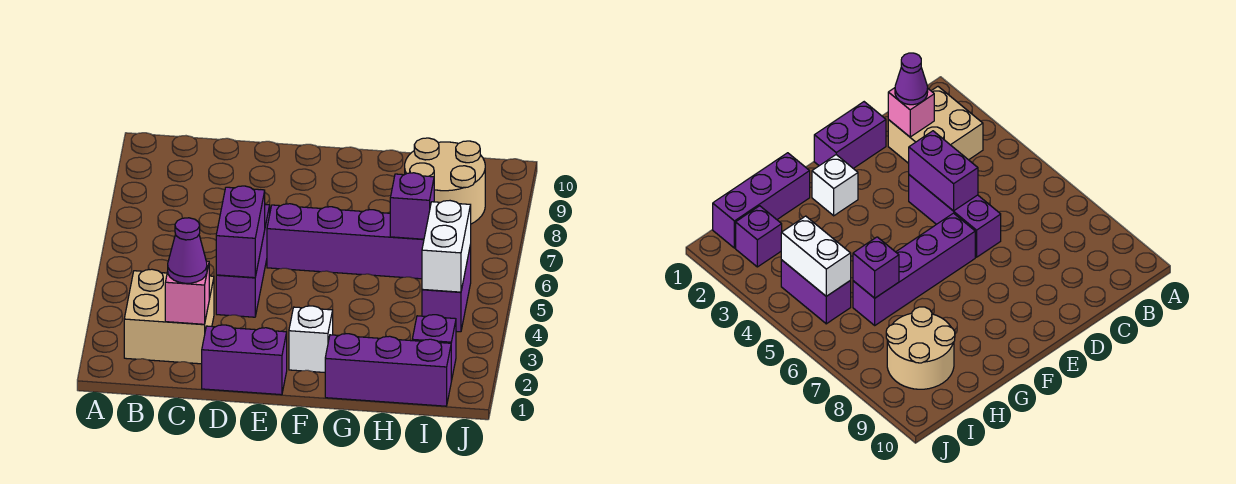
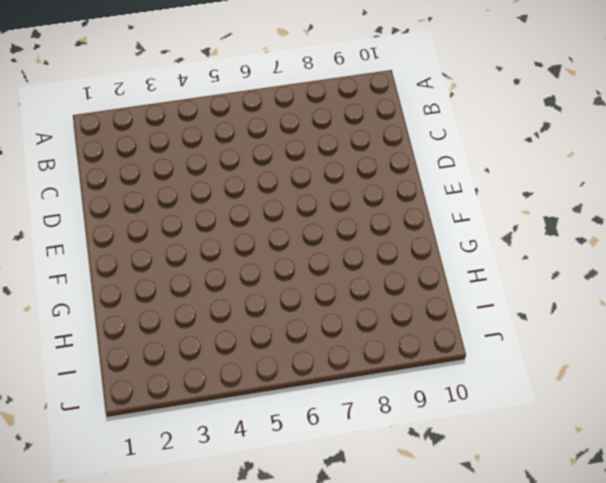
none -> tan brick B2:C3 level 1
none -> purple brick D1:E1 level 1
none -> purple brick D4:D6 level 1

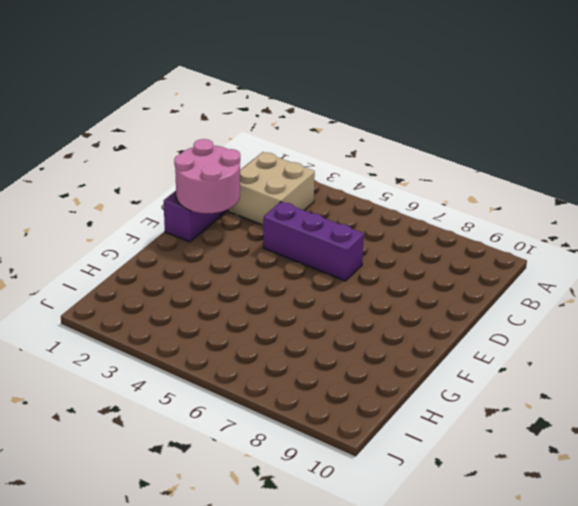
pink round brick D1:E2 level 2 -> none
none -> purple brick E6:H6 level 1
none -> white brick F2 level 1
none -> purple brick G1:I1 level 1

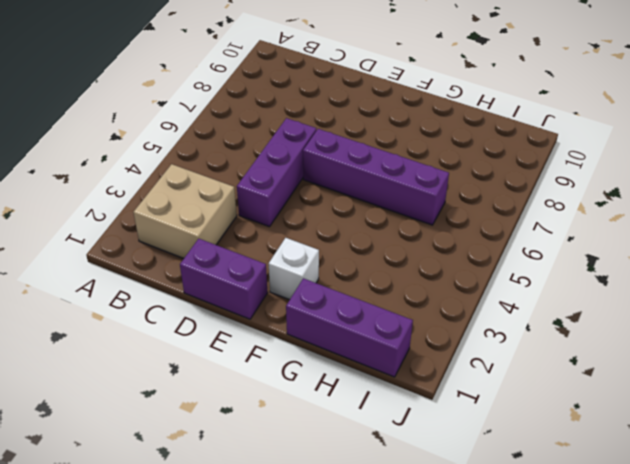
none -> tan round brick H8:I9 level 1
none -> purple brick I2 level 1
none -> purple brick I4:I5 level 1

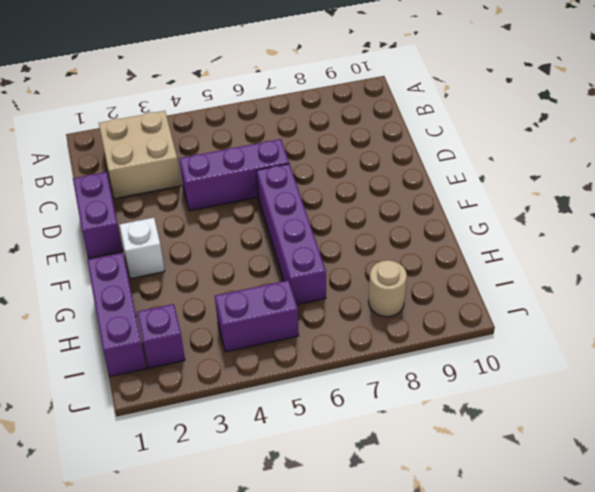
tan round brick I8 level 1 -> tan round brick H8:I9 level 1
none -> pink brick C2 level 2
none -> purple brick D4:D5 level 2
none -> purple brick H6 level 2

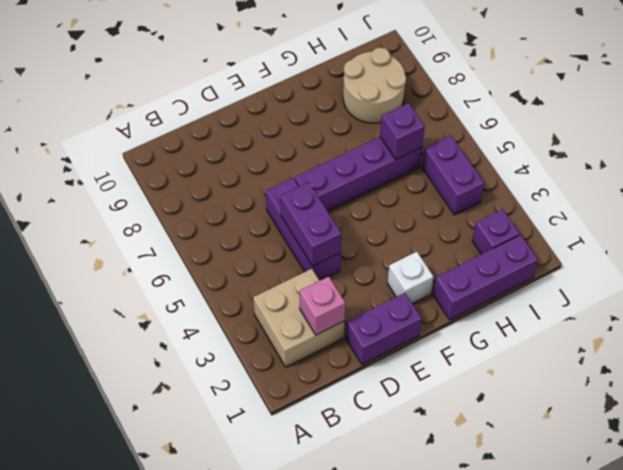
none -> white brick I4:I5 level 2
none -> purple cone C2 level 3

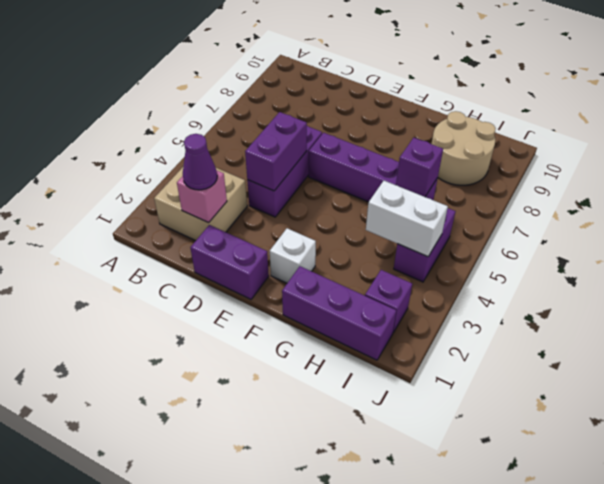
white brick H4:I4 level 2 -> white brick I4:I5 level 2

